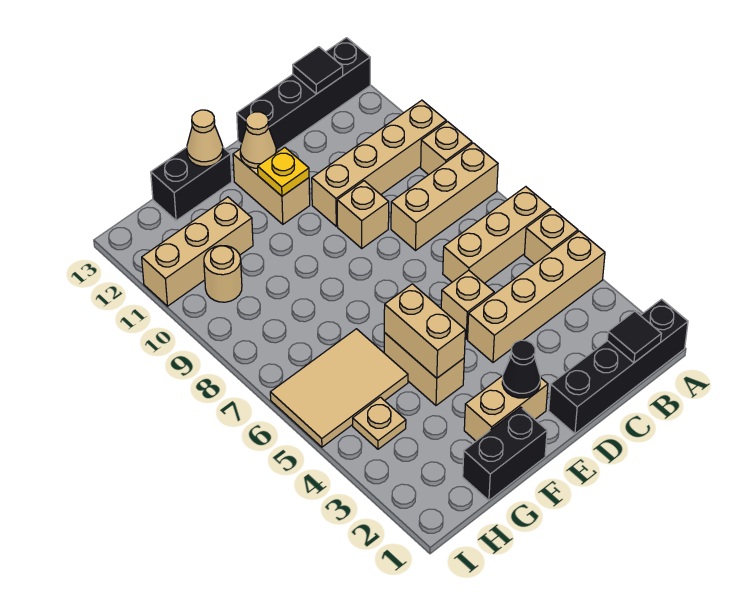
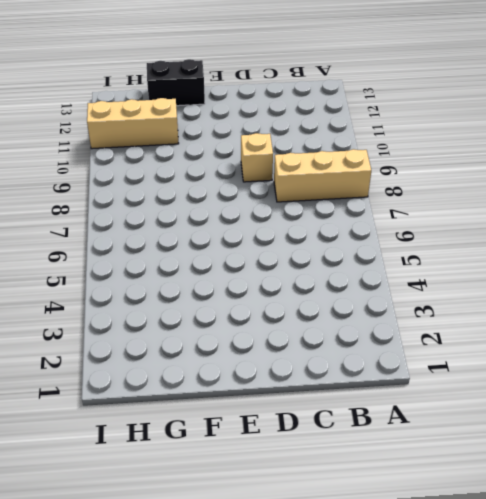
none -> black brick A1:D1 level 1
none -> tan brick A4:D4 level 1
none -> tan brick A5 level 1

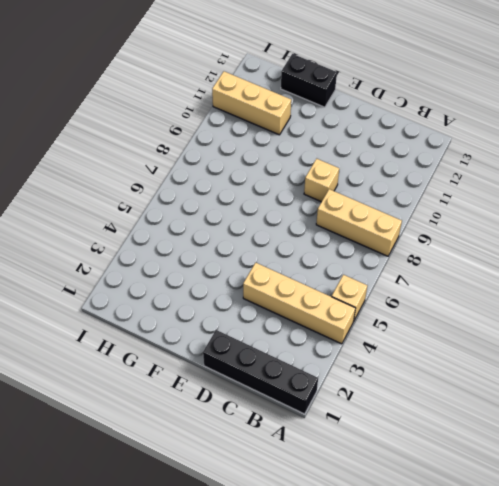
none -> tan brick A6:C6 level 1
none -> tan brick A9 level 1
none -> tan brick A10:D10 level 1

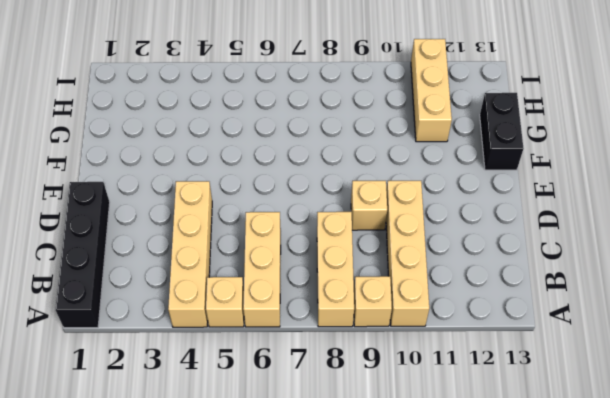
none -> black brick A13:D13 level 1
none -> tan brick D5 level 1
none -> tan brick E2:F2 level 1

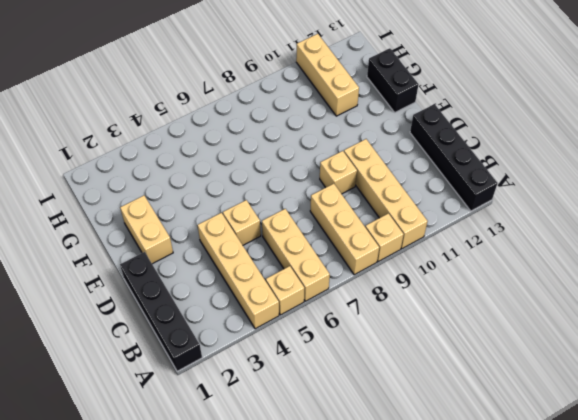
none -> tan brick E11:E12 level 1
none -> black brick F1:G1 level 1
none -> tan brick F4:F5 level 1

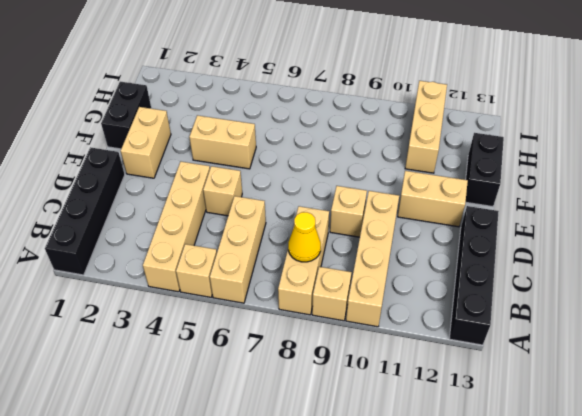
yellow cone B8 level 2 -> none
none -> tan tile G5:I6 level 1
none -> tan plate H4 level 1
none -> tan round brick H10 level 1

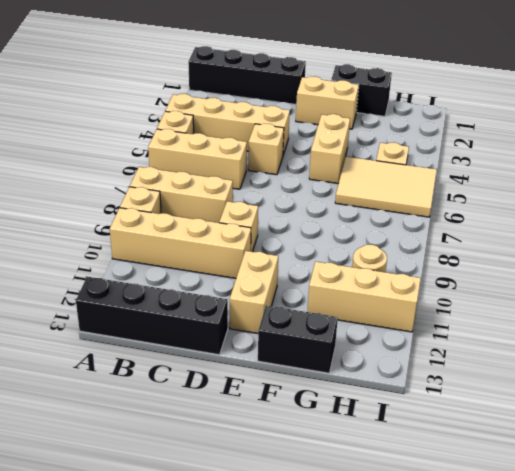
none -> black tile B1 level 2
none -> black tile B13 level 2
none -> black cone E2 level 2

